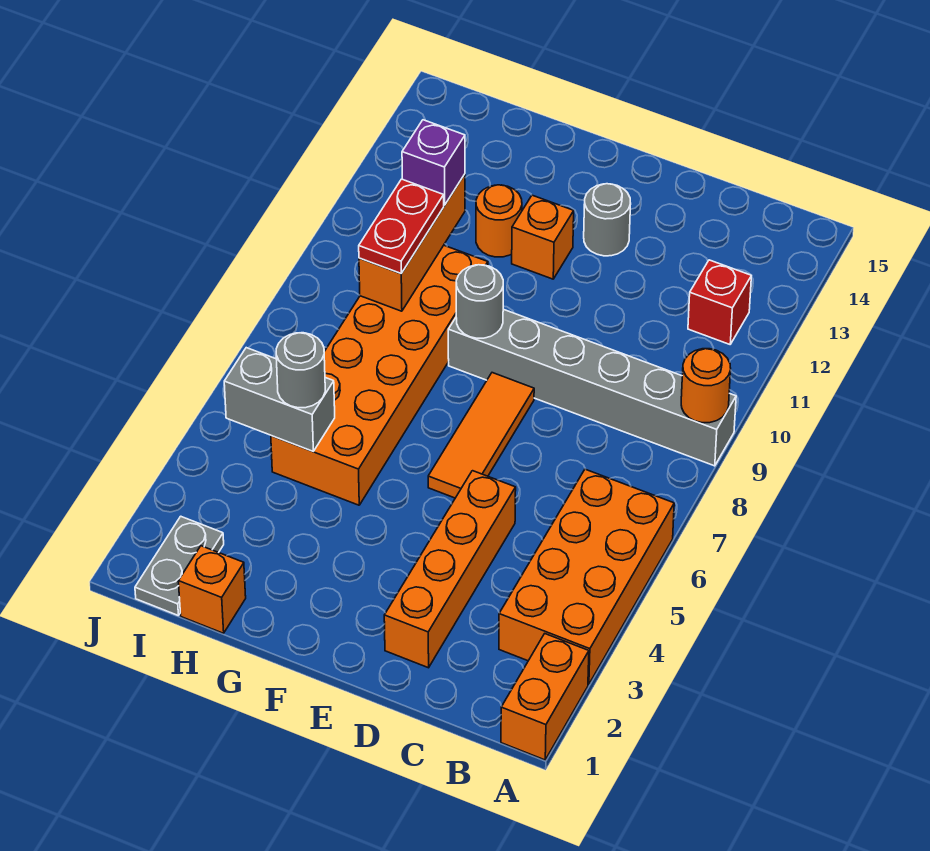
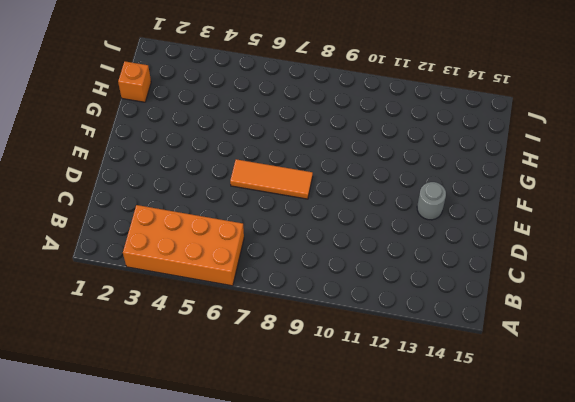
none -> orange brick A1:A2 level 1
none -> grey brick A9:F9 level 1
none -> red brick B12 level 1

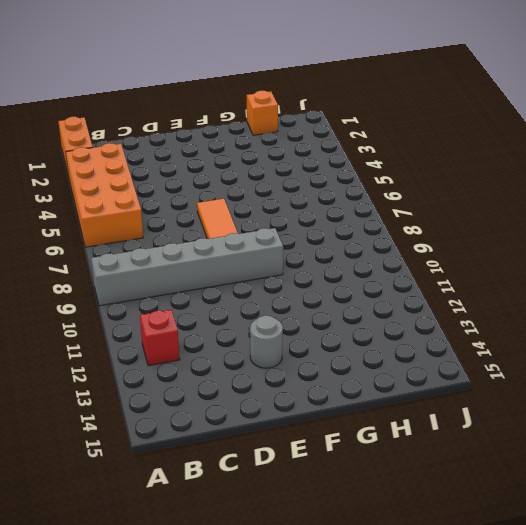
none -> orange brick D2:D5 level 1
none -> orange brick F12 level 1
none -> orange brick G5:H10 level 1

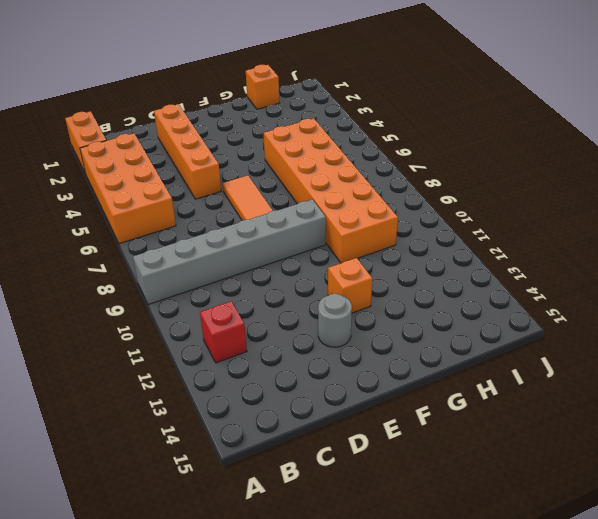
none -> orange round brick G12 level 1
none -> grey plate I1:I2 level 1
none -> orange round brick A9 level 2

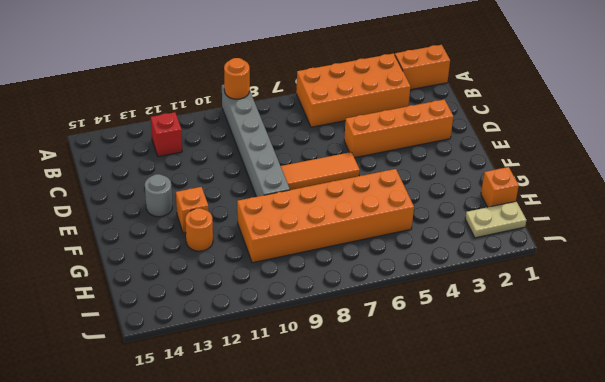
tan plate I1:I2 level 1 -> grey plate I1:I2 level 1
none -> grey round brick F9 level 2
none -> grey brick H5:I5 level 2
none -> orange brick H9:H11 level 2

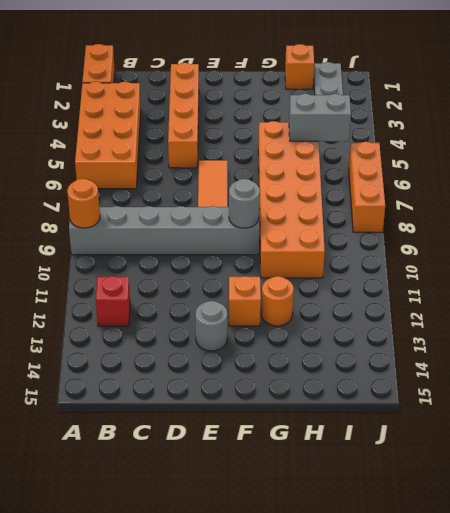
orange brick J6:J8 level 1 -> orange brick H9:H11 level 2
none -> grey round brick H5 level 3
none -> red plate H9:H10 level 3
none -> purple brick H11 level 3

